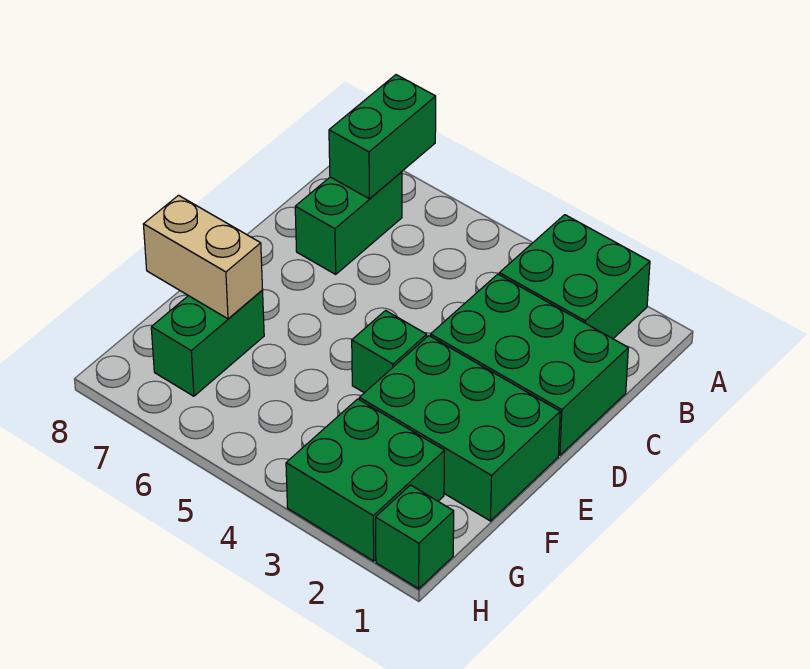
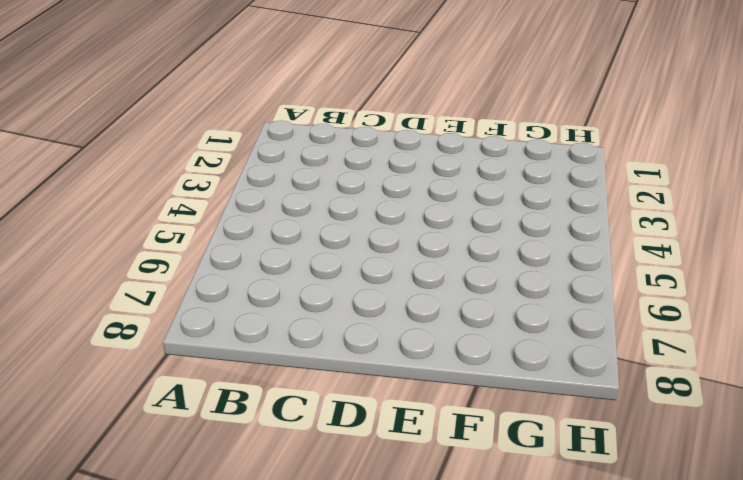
none -> green brick A2:B3 level 1
none -> green brick B7:C7 level 1

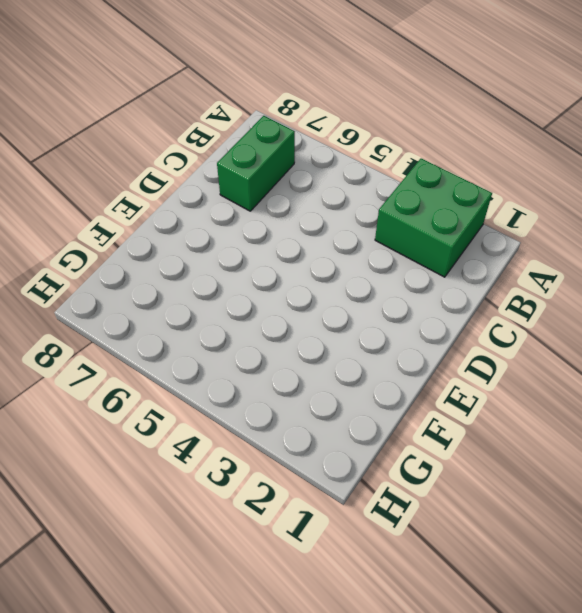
none -> green brick C1:D3 level 1
none -> green brick E1:F3 level 1

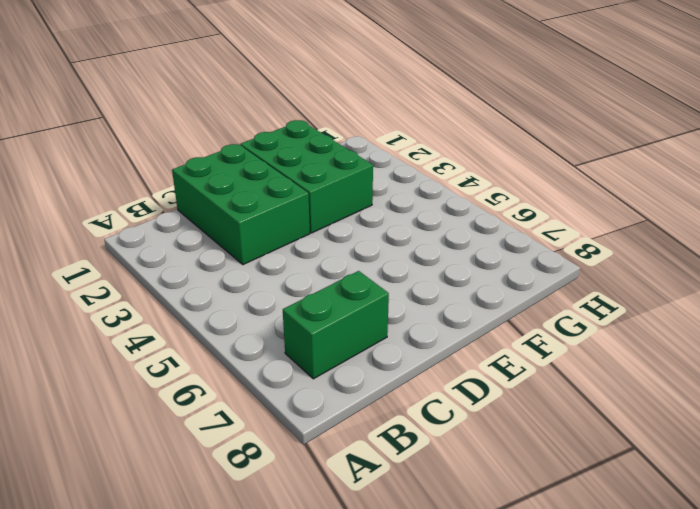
none -> green brick A2:B3 level 1
none -> green brick E4 level 1

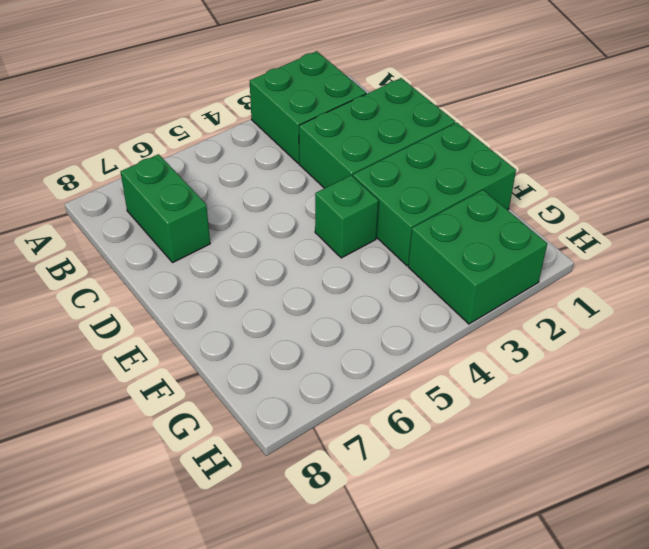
none -> green brick F7:G7 level 1
none -> green brick H1 level 1

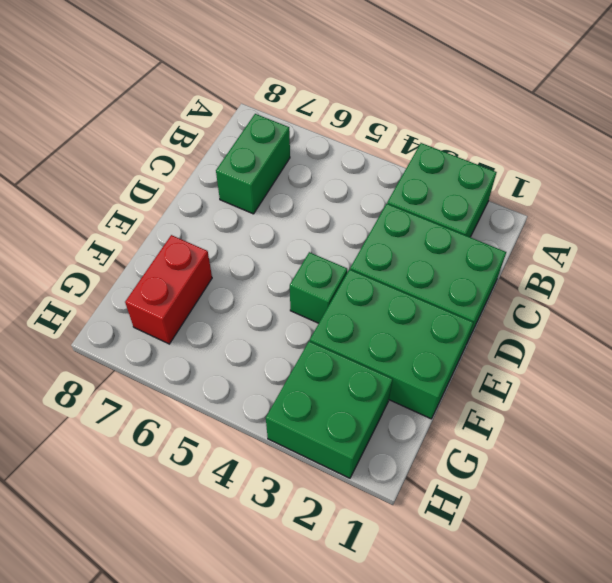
red brick F7:G7 level 1 -> green brick F7:G7 level 1
none -> green brick H1 level 1
none -> green brick A7:B7 level 2

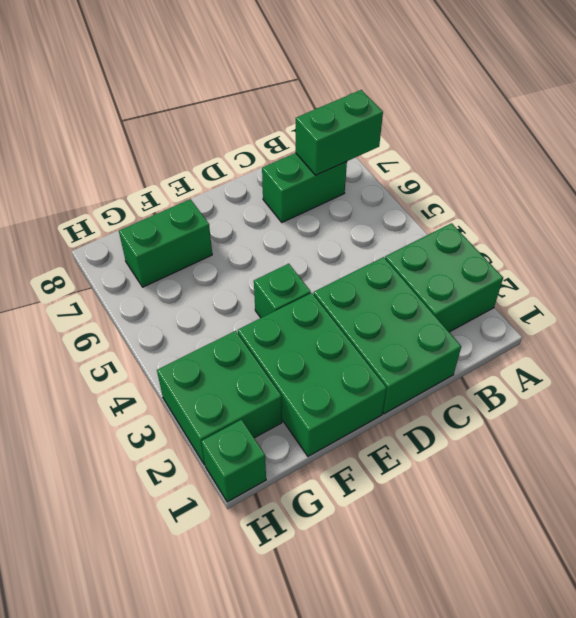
none -> tan brick F7:F8 level 2

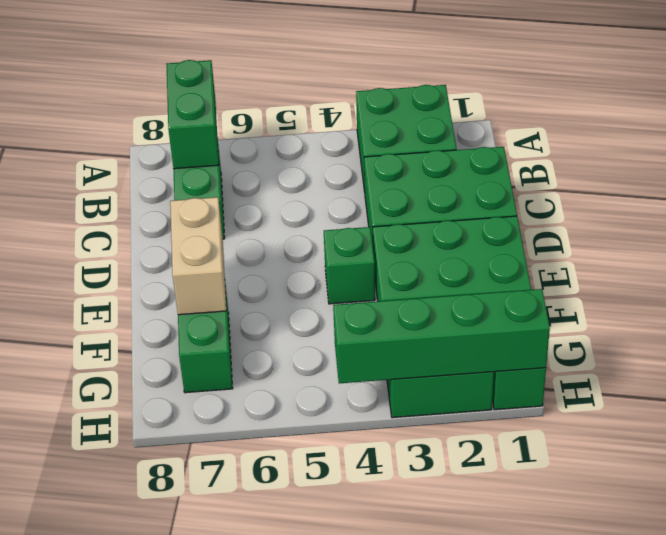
tan brick E7:F7 level 2 -> tan brick F7:F8 level 2
green brick H1:H4 level 2 -> none

